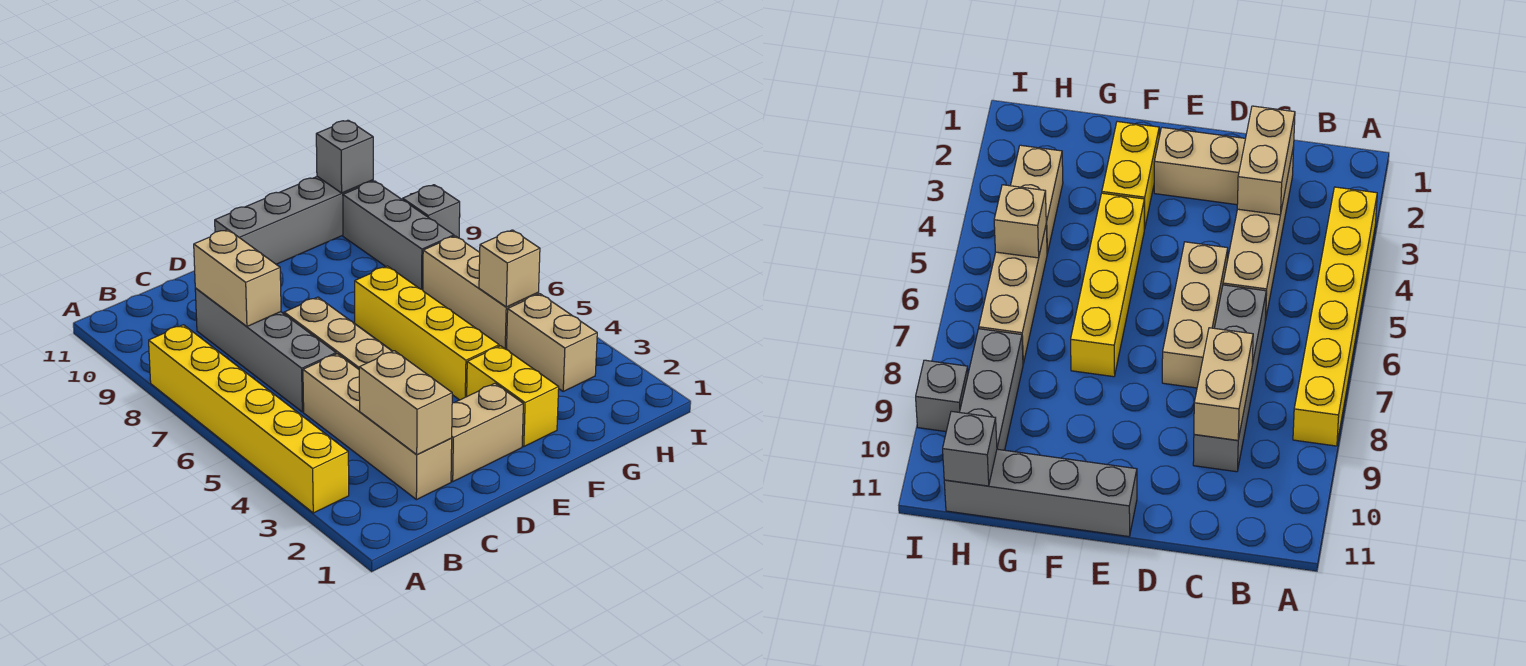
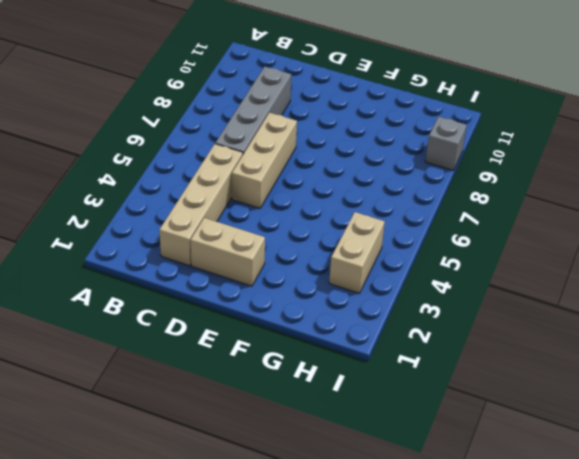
none -> yellow brick A3:A8 level 1
none -> grey brick E11:H11 level 1
none -> yellow brick F2:F3 level 1

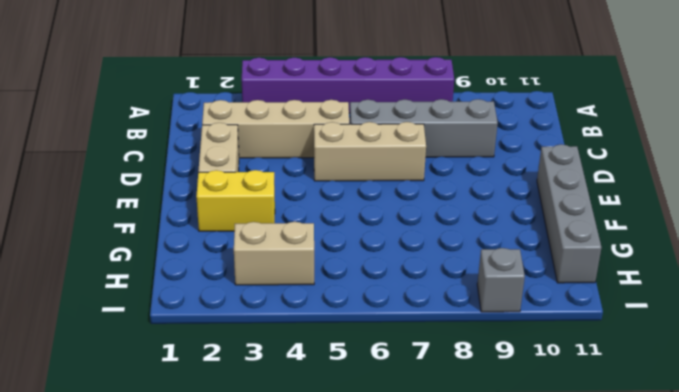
purple brick A3:A8 level 1 -> yellow brick A3:A8 level 1
none -> yellow brick F4:F7 level 1
none -> tan brick H5:H7 level 1
none -> grey brick H8:H10 level 1

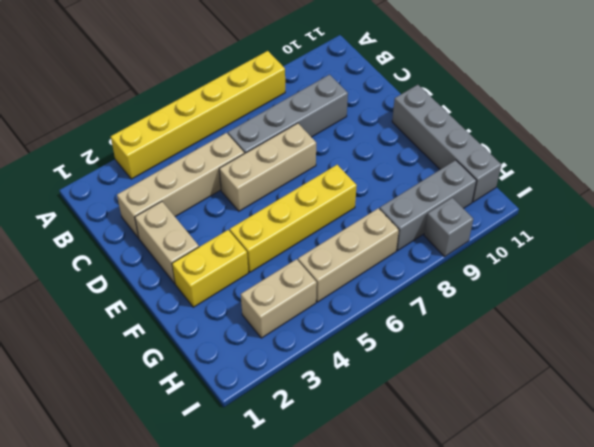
none -> tan brick C2:C3 level 2
none -> tan brick C8:C9 level 2
none -> tan brick H5 level 2

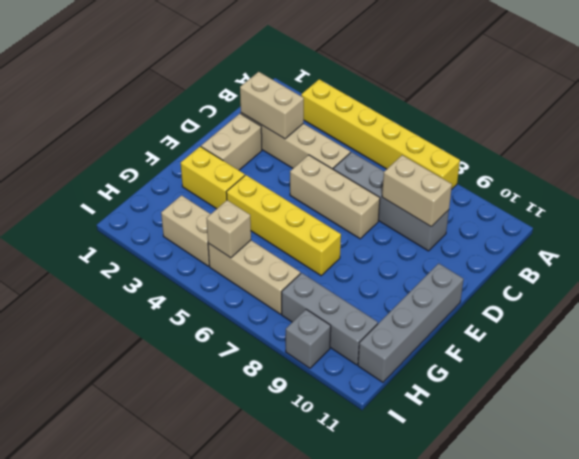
none -> grey brick H11 level 2

